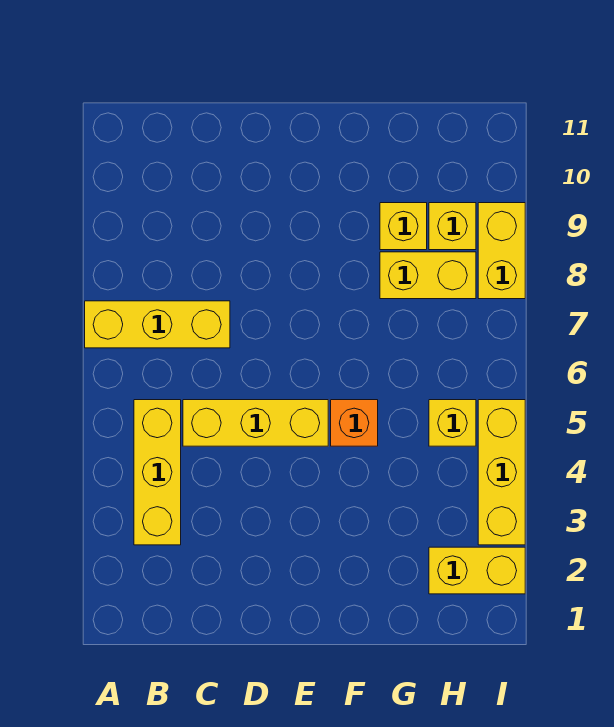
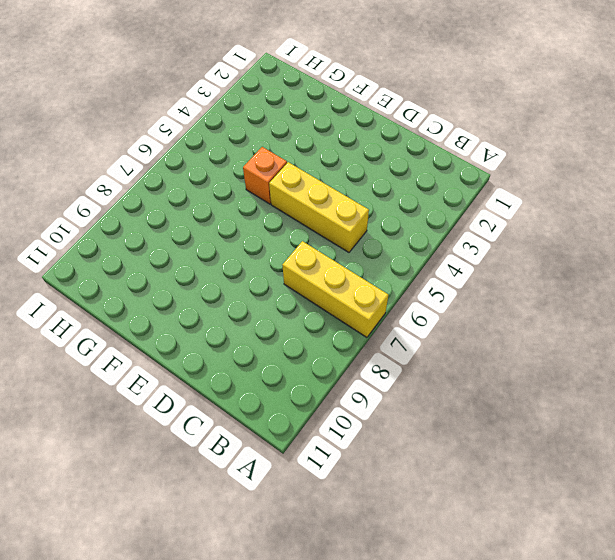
none -> yellow brick B3:B5 level 1
none -> yellow brick G8:H8 level 1

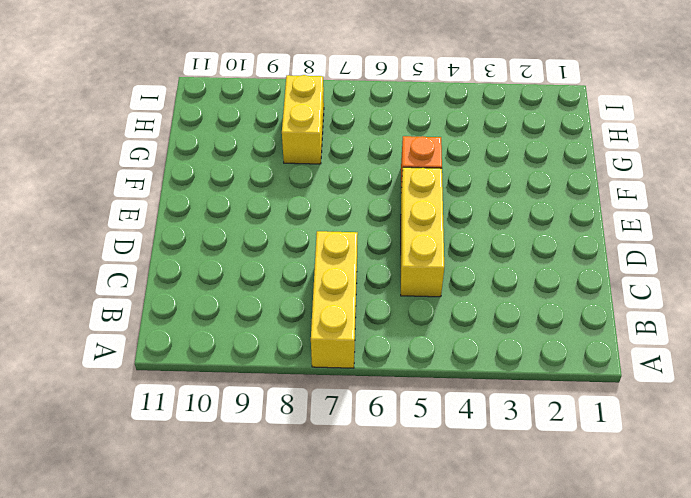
none -> yellow brick B3:B5 level 1
none -> yellow brick G9 level 1

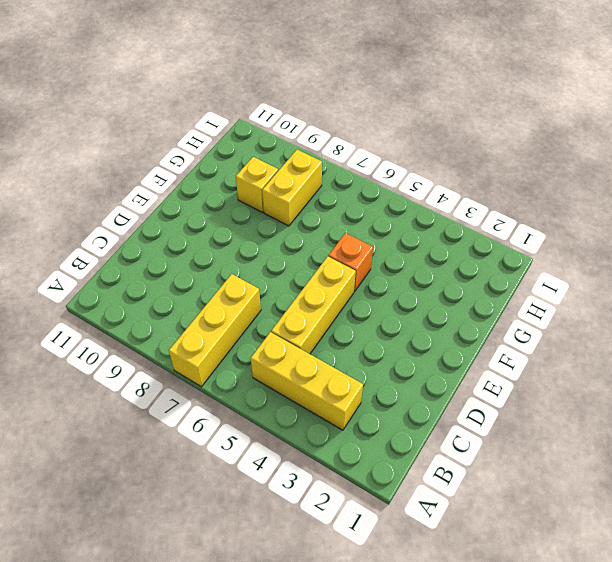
none -> yellow brick H2:I2 level 1
none -> yellow brick H5 level 1

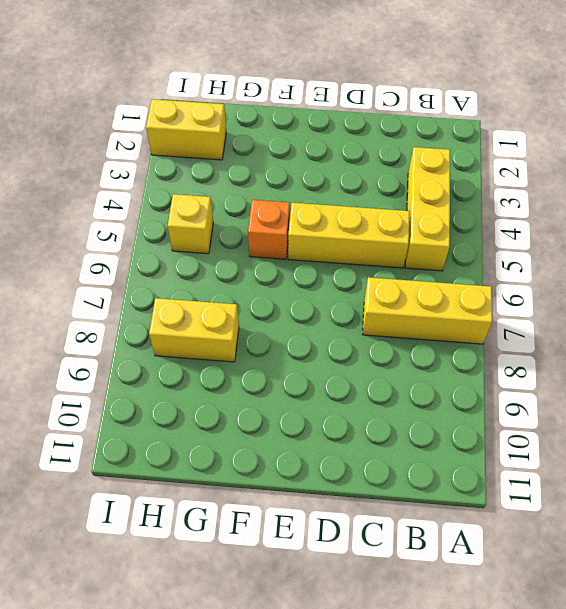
none -> yellow brick G9 level 1
none -> yellow brick H9 level 1

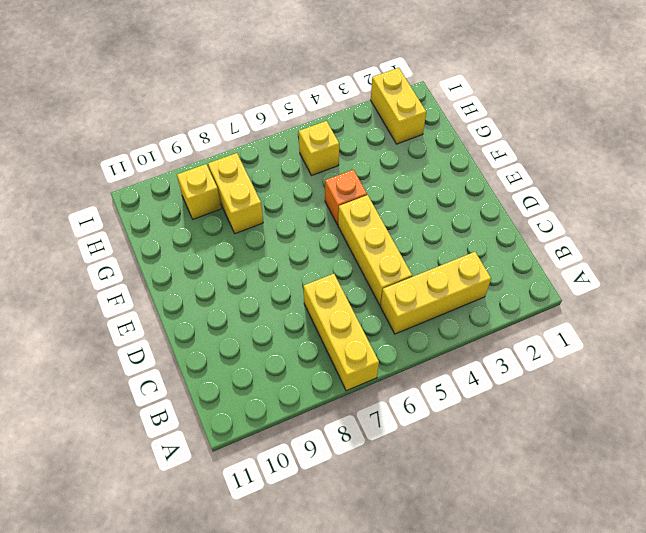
none -> yellow brick G9 level 1
none -> yellow brick I3:I5 level 1

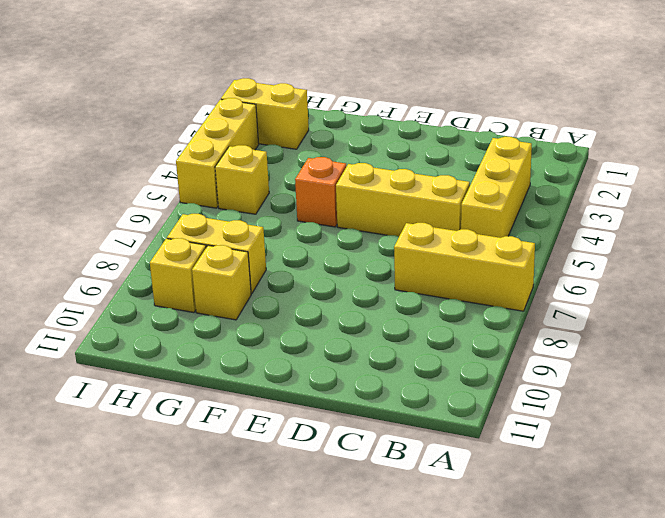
none -> yellow brick I8:I9 level 1

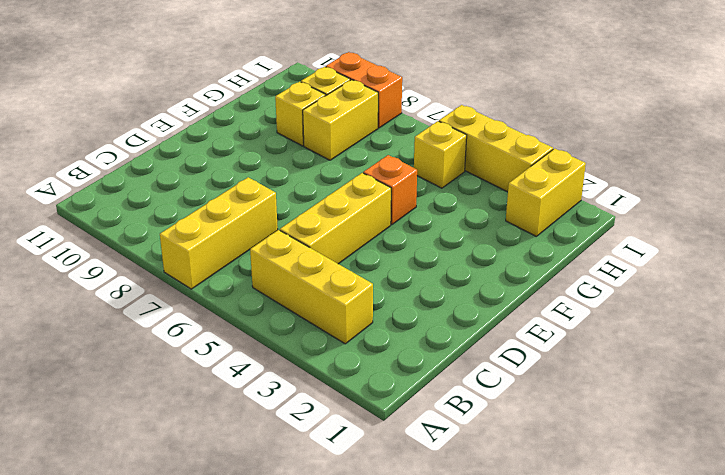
orange brick I8:I9 level 1 -> yellow brick I8:I9 level 1

